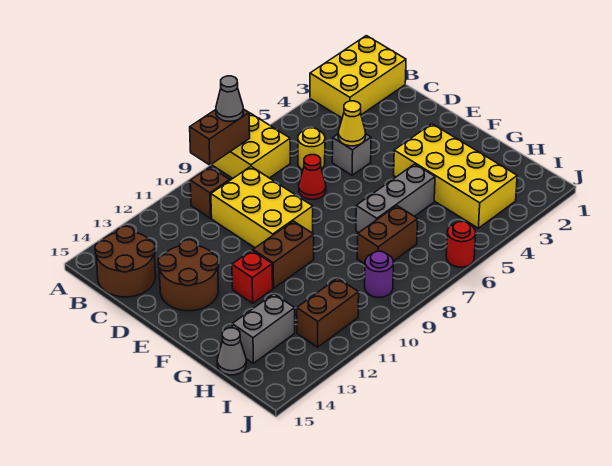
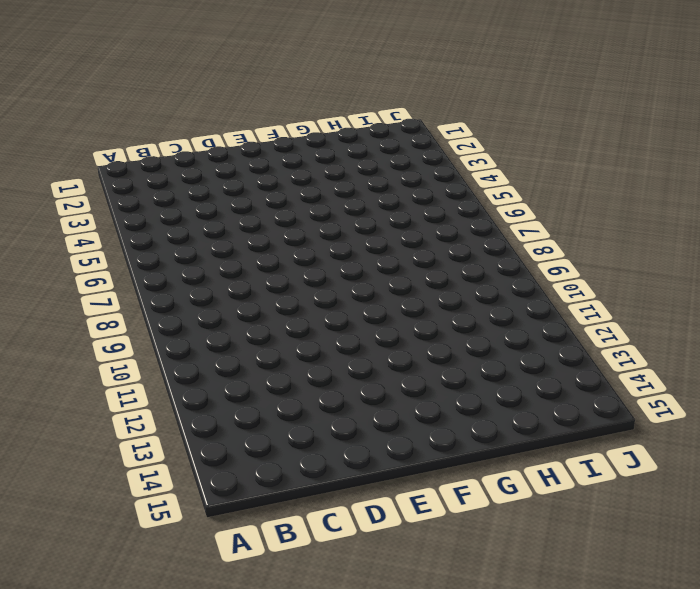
none -> yellow brick A1:B3 level 1
none -> yellow brick A7:B8 level 1
none -> brown brick B10 level 1

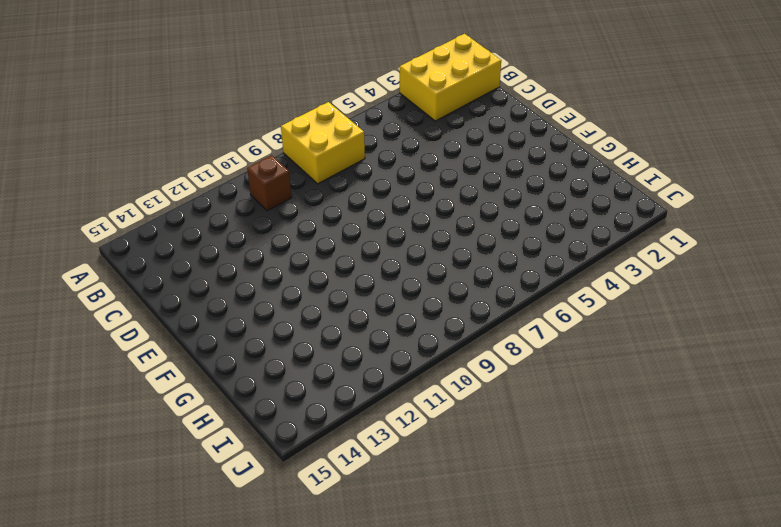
none -> brown round brick B14:C15 level 1
none -> yellow round brick C6 level 1
none -> yellow brick C9:E10 level 1

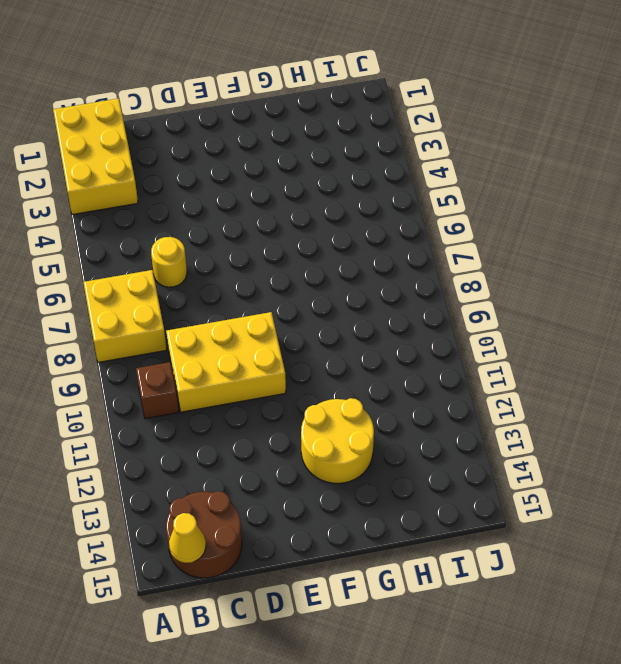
yellow cone B15 level 2 -> yellow cone D5 level 2
yellow round brick F12:G13 level 1 -> red brick F12 level 1
none -> grey brick D5 level 1
none -> red cone D7 level 1
none -> brown round brick D13:E14 level 1

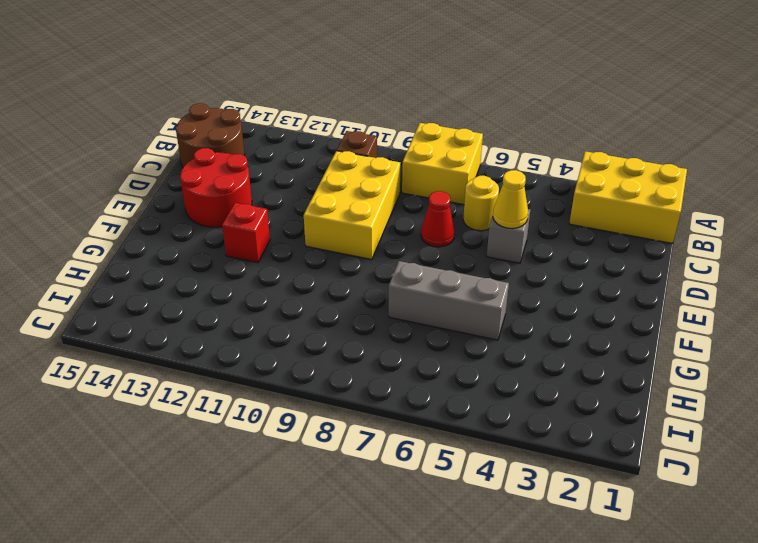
red round brick D13:E14 level 1 -> brown round brick D13:E14 level 1
none -> yellow brick F3:I4 level 1
none -> brown brick F10:F11 level 1
none -> brown brick H7:H8 level 1

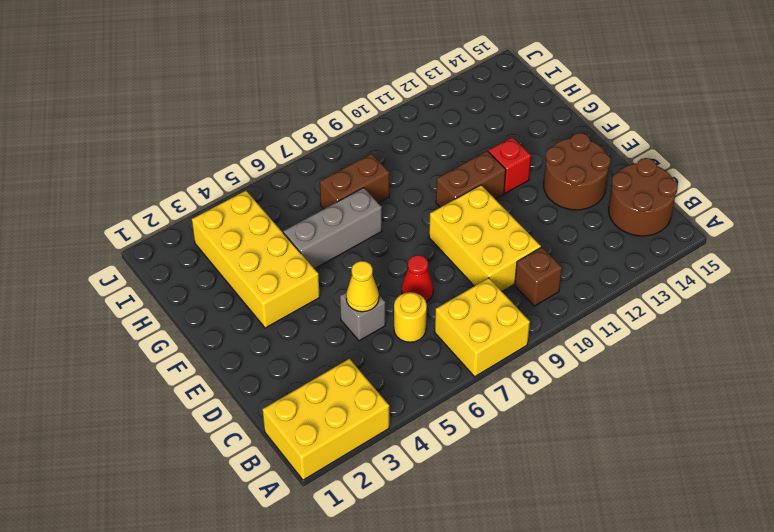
none -> grey brick H13:H14 level 1
none -> grey cone H15 level 1
none -> purple round brick I9 level 1

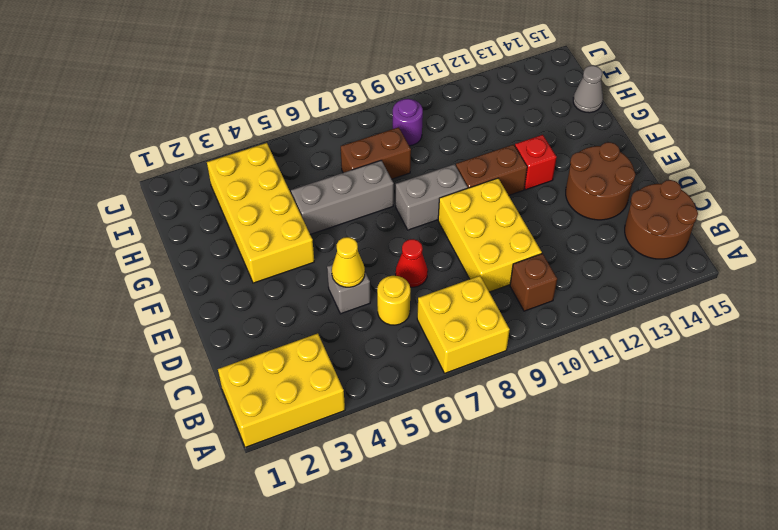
grey brick F8:F9 level 1 -> grey brick H13:H14 level 1
none -> brown brick I11:I12 level 1
none -> red round brick J6 level 1
none -> brown brick A8:A9 level 2

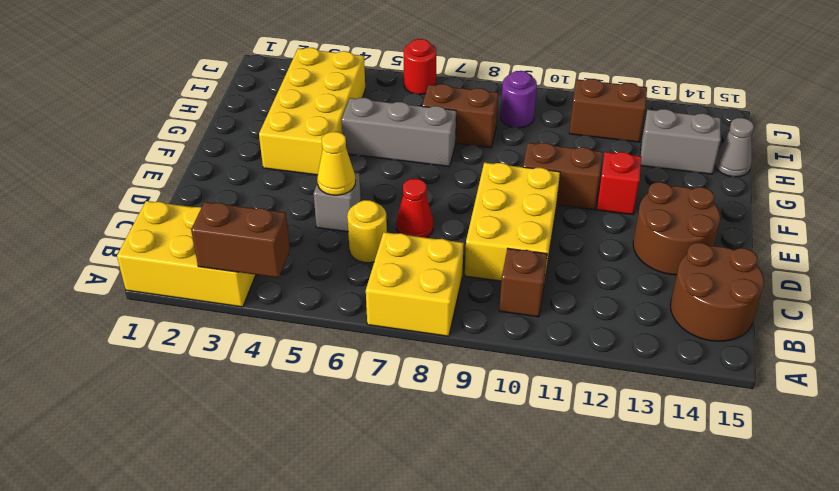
brown brick A3:A4 level 2 -> brown brick A8:A9 level 2
none -> grey cone A8 level 3

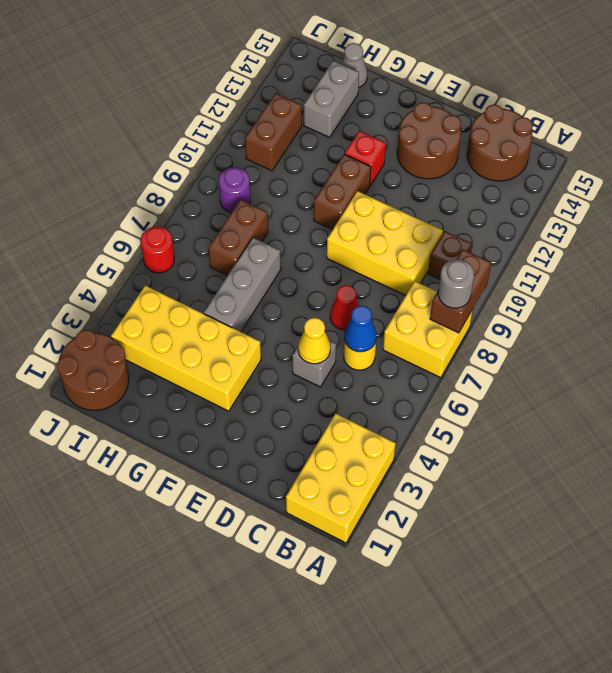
grey round brick A8 level 3 -> grey cone A8 level 3
blue cone C6 level 2 -> none
brown round brick I1:J2 level 1 -> none

